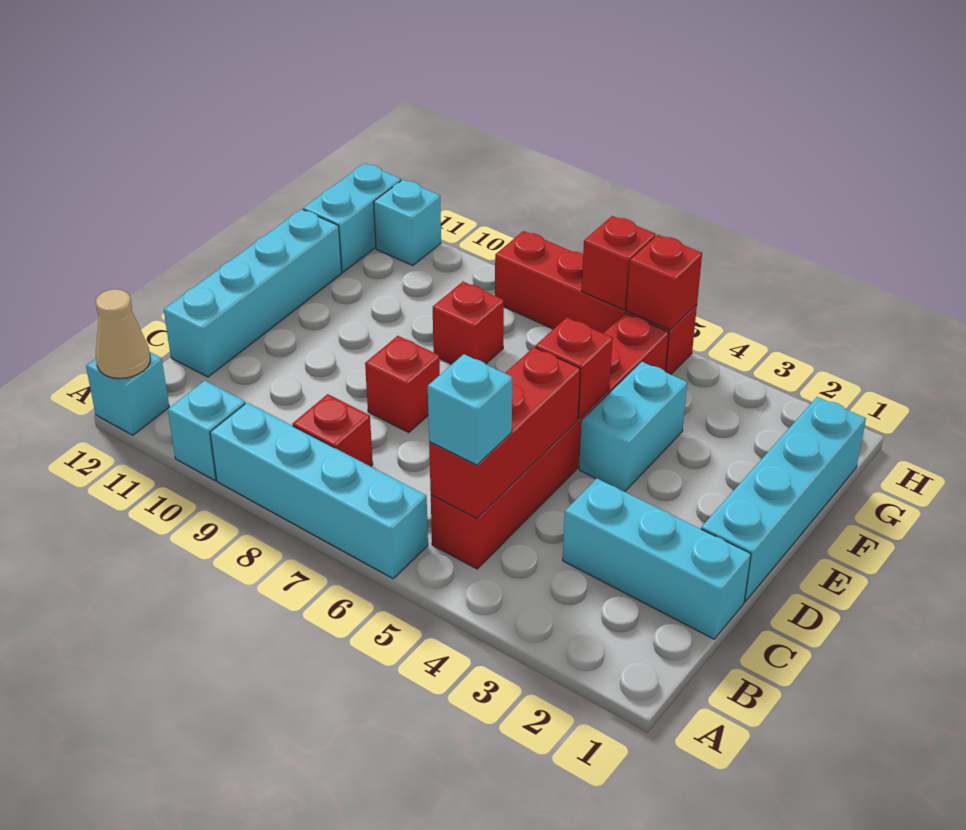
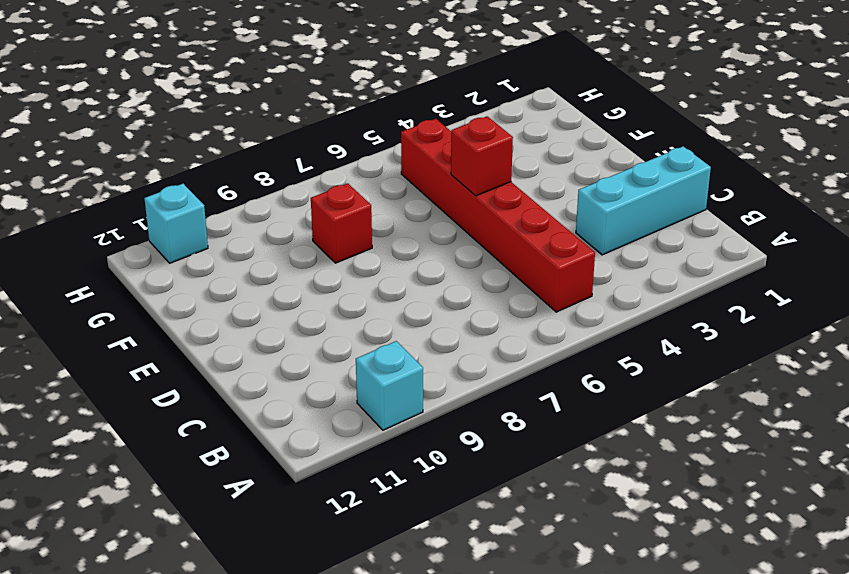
none -> cyan brick A6:A9 level 1
none -> cyan brick A12 level 1
none -> red brick B8 level 1

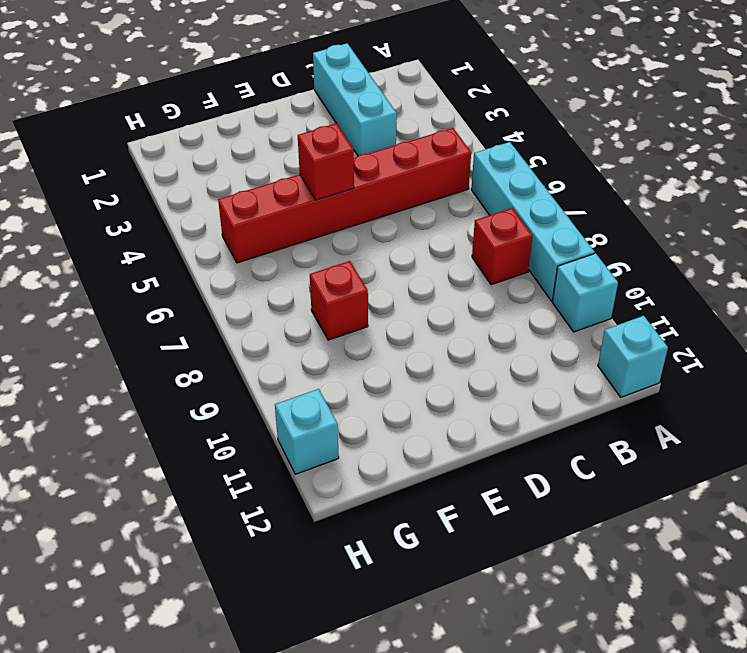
none -> cyan brick C12:F12 level 1
none -> cyan brick D1:G1 level 1
none -> red brick D8 level 1

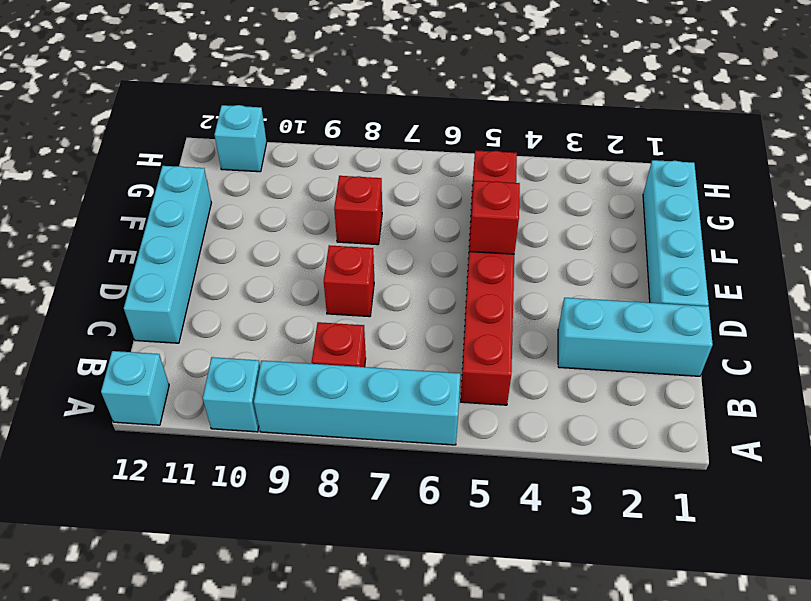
none -> cyan brick E4:F4 level 1
none -> cyan brick G12:H12 level 1
none -> red brick H5:H8 level 1

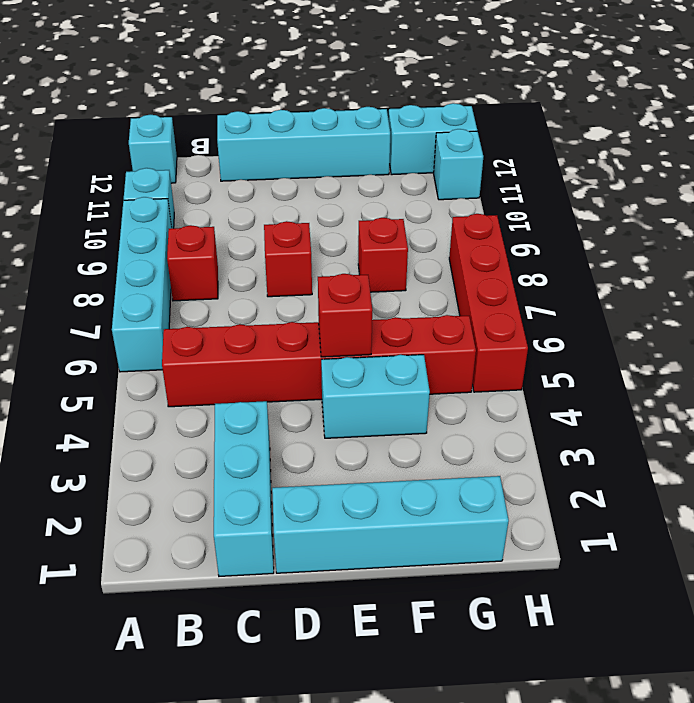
none -> tan cone A12 level 2
none -> red brick B5:D5 level 2
none -> red brick H5 level 2

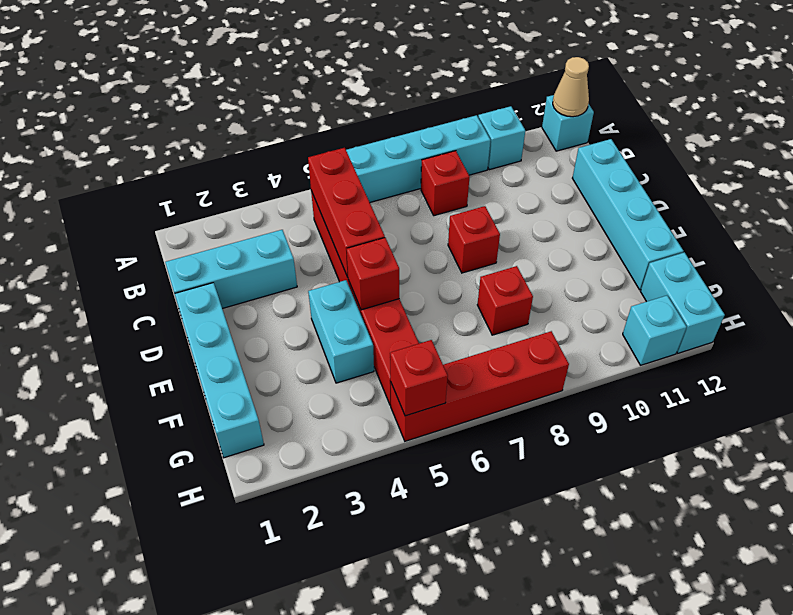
none -> red brick H6 level 2
none -> cyan brick B5 level 3

